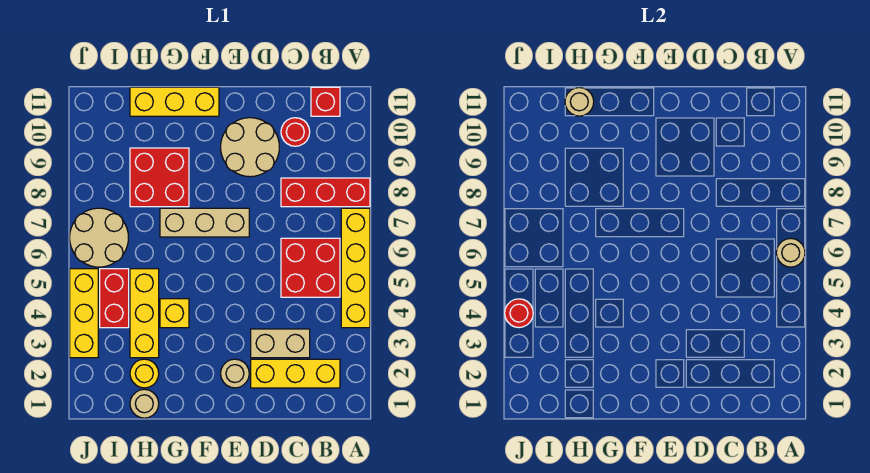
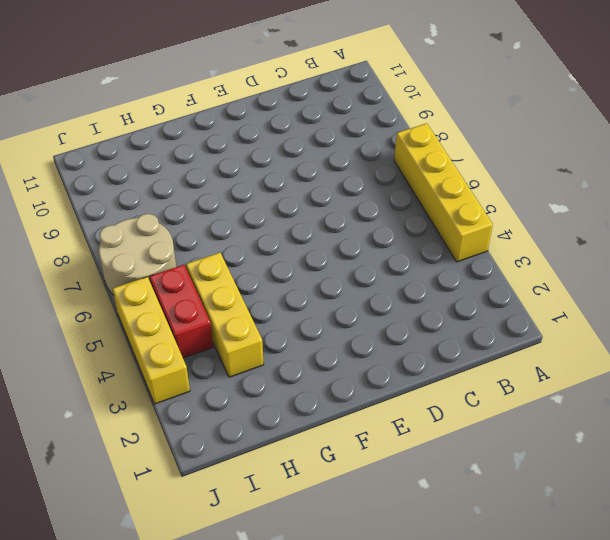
none -> red brick A8:C8 level 1
none -> yellow brick B2:D2 level 1
none -> red brick B5:C6 level 1

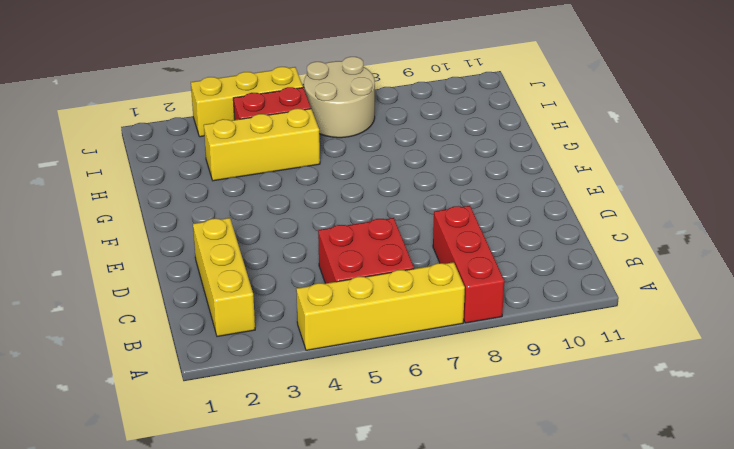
none -> red brick B11 level 1
none -> tan brick C3:D3 level 1
none -> red round brick C10 level 1

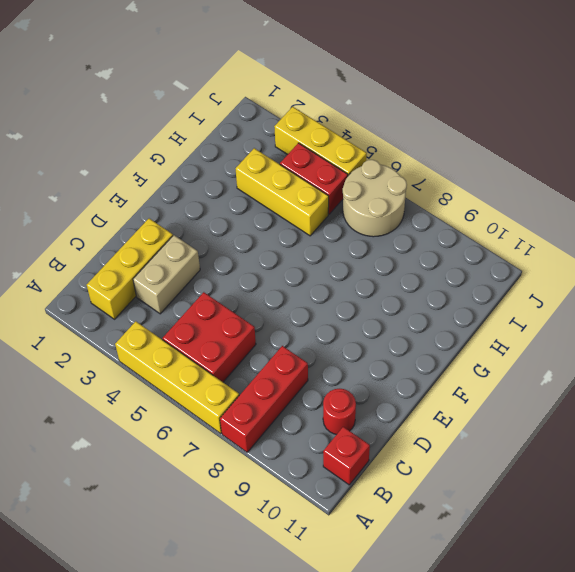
none -> tan round brick D9:E10 level 1
none -> tan round brick E2 level 1
none -> tan brick E7:G7 level 1

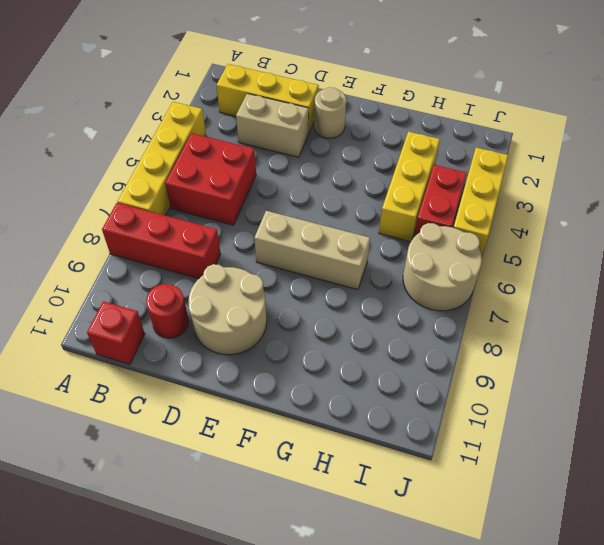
none -> yellow brick F11:H11 level 1
none -> yellow brick G4 level 1
none -> red brick G8:H9 level 1

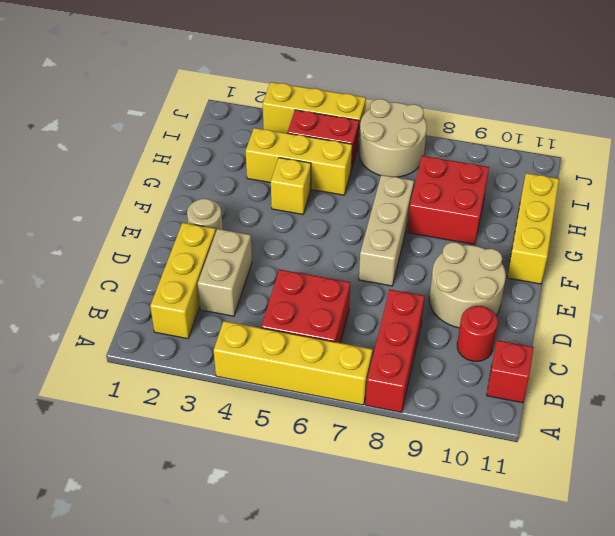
none -> tan round brick H1 level 1
none -> yellow round brick H2 level 1
none -> tan round brick A6 level 2

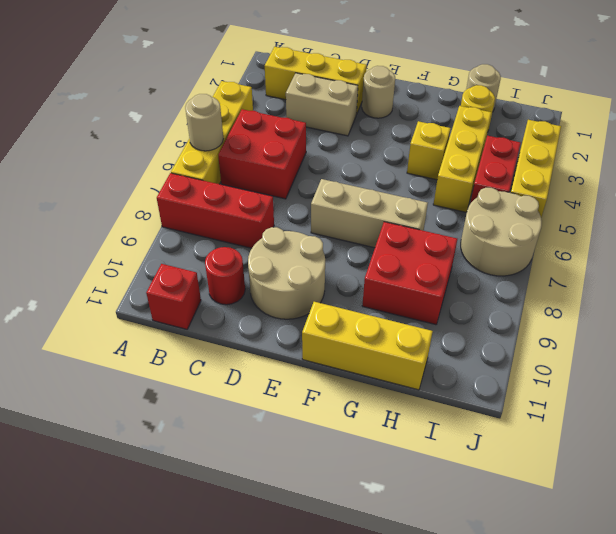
none -> tan round brick H11 level 2
none -> red round brick J4 level 2

